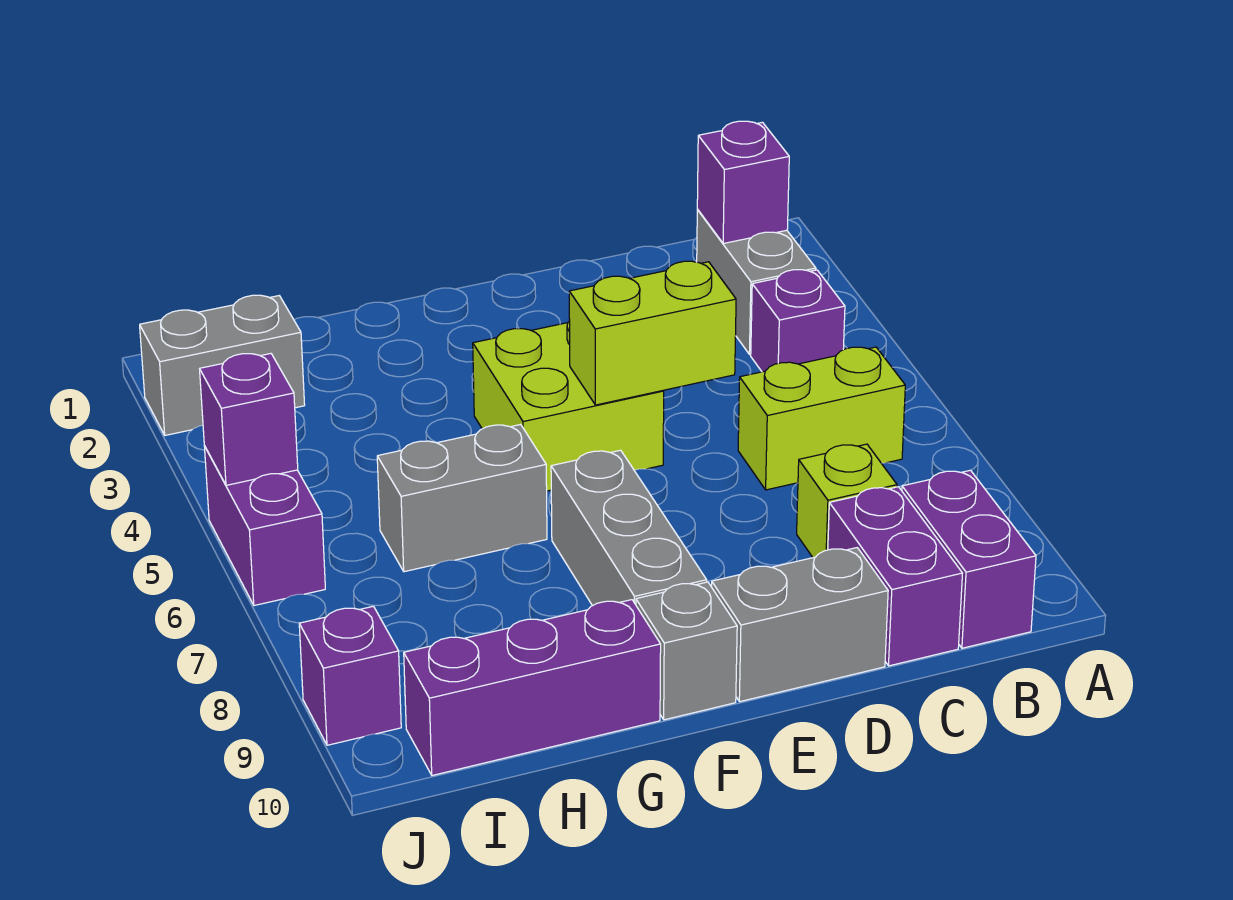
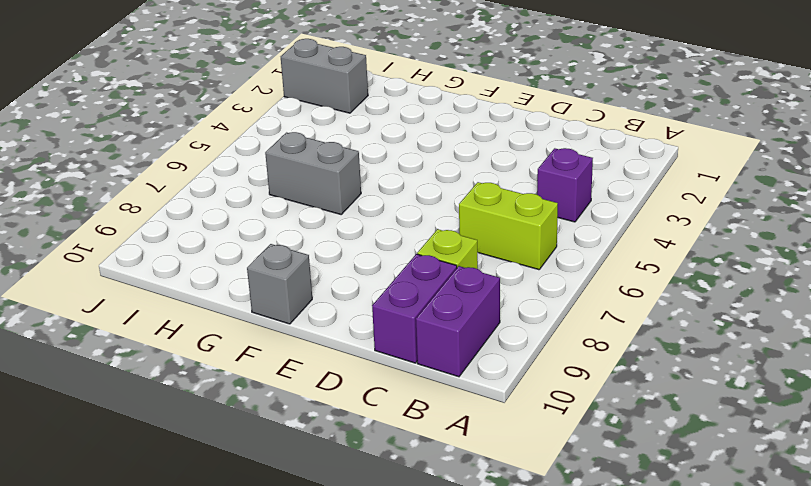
none -> grey brick B2:B3 level 1
none -> grey brick D10:E10 level 1
none -> lime brick E4:F5 level 1

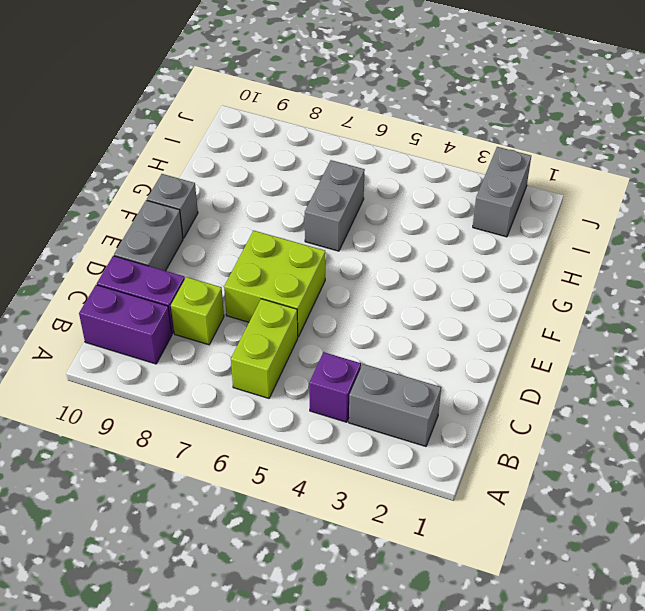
lime brick D6:E7 level 1 -> lime brick E4:F5 level 1
none -> grey brick F7:F9 level 1
none -> purple brick G10:I10 level 1
none -> purple brick J5:J6 level 1

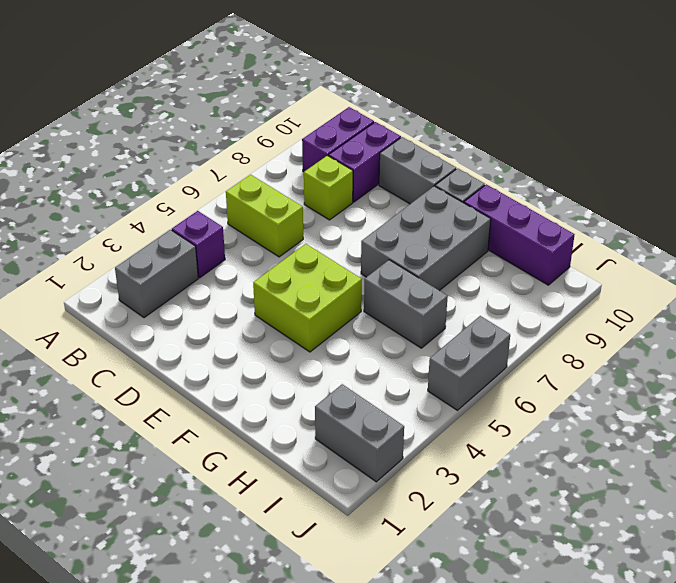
grey brick F7:G9 level 1 -> grey brick F7:F9 level 1
grey brick J5:J6 level 1 -> purple brick J5:J6 level 1
none -> purple brick J9 level 1
none -> purple brick B2 level 2
none -> lime brick D5:E5 level 2

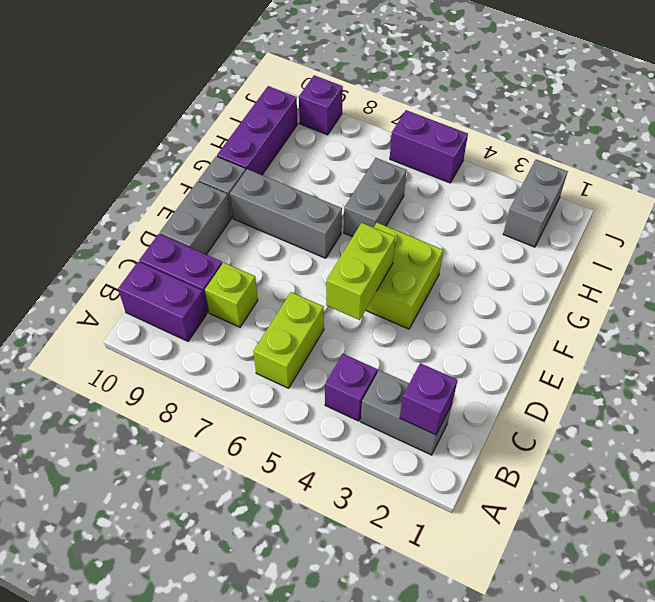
none -> purple brick J5 level 2

